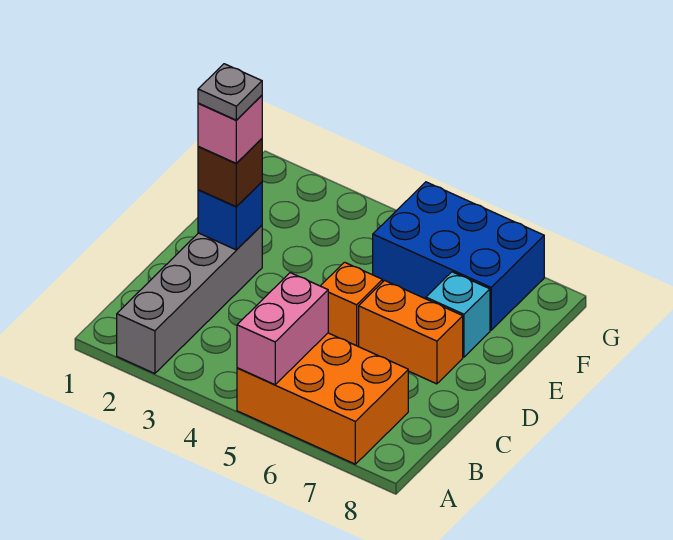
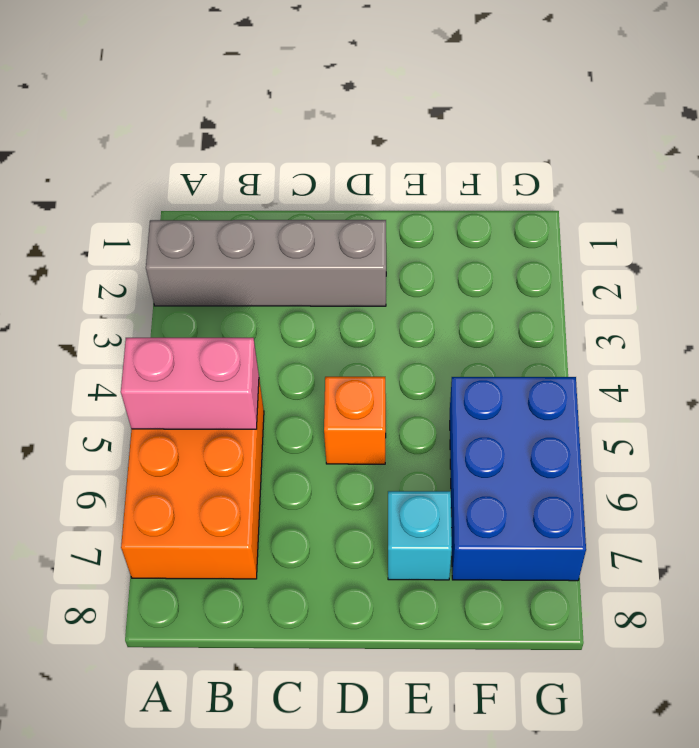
none -> orange brick D6:D7 level 1
none -> blue brick D2 level 2

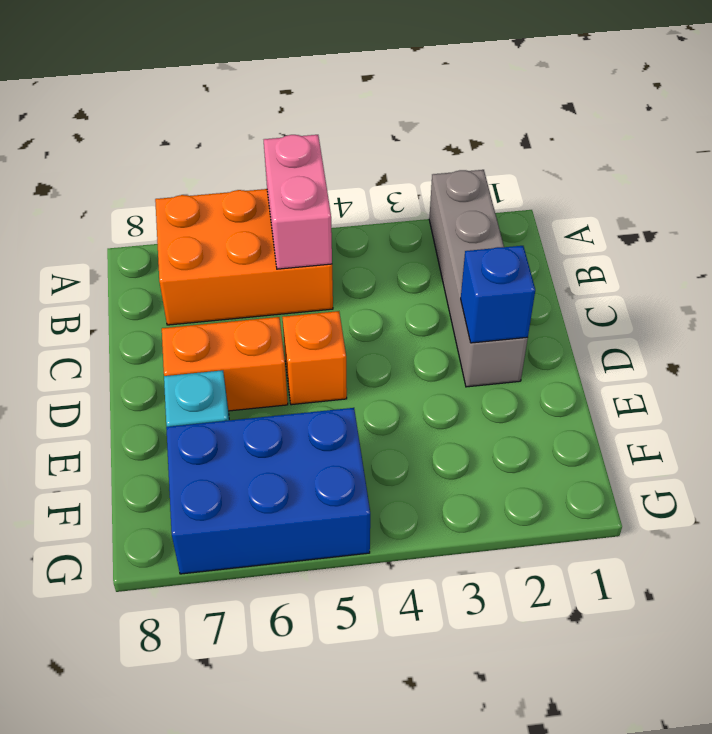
none -> brown brick D2 level 3
none -> pink brick D2 level 4

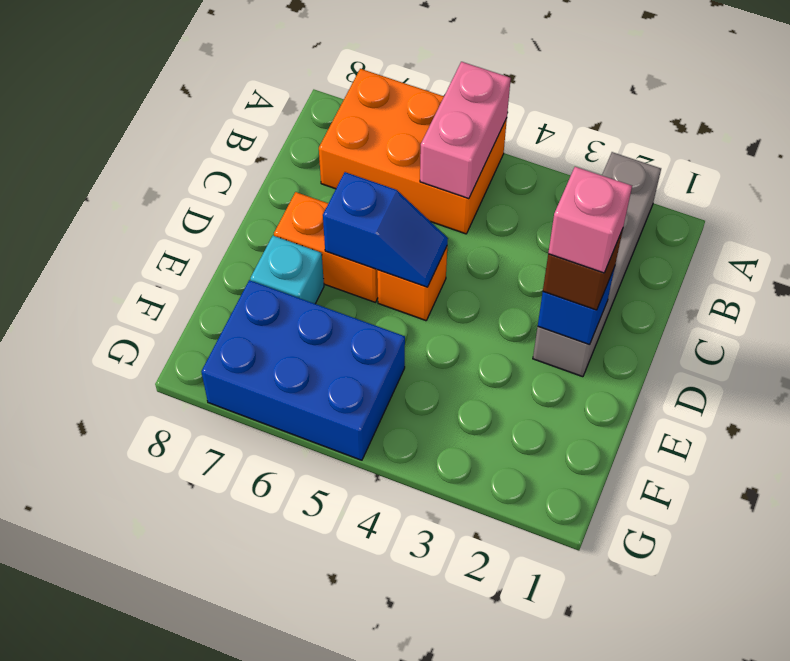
blue slope D5:D6 level 2 top 6 -> none
none -> grey plate D2 level 5

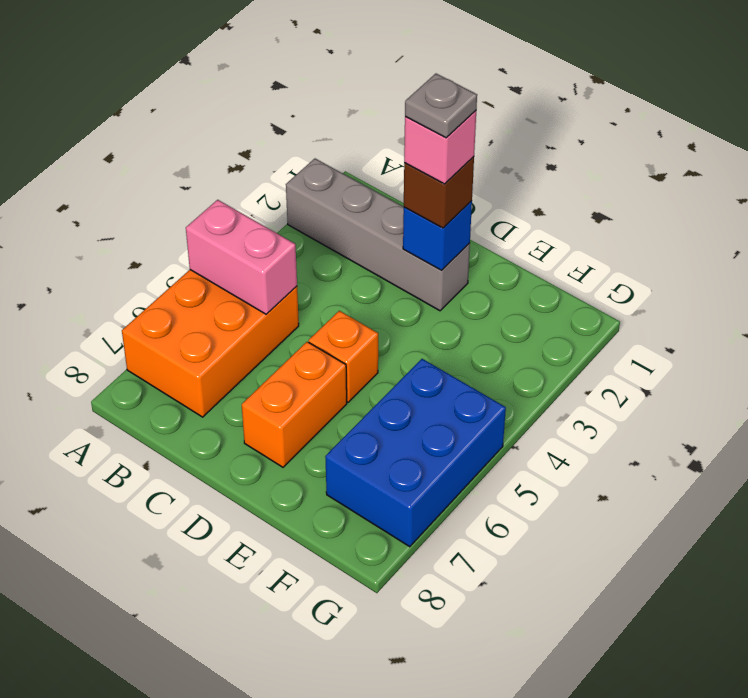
none -> cyan brick E7 level 1

